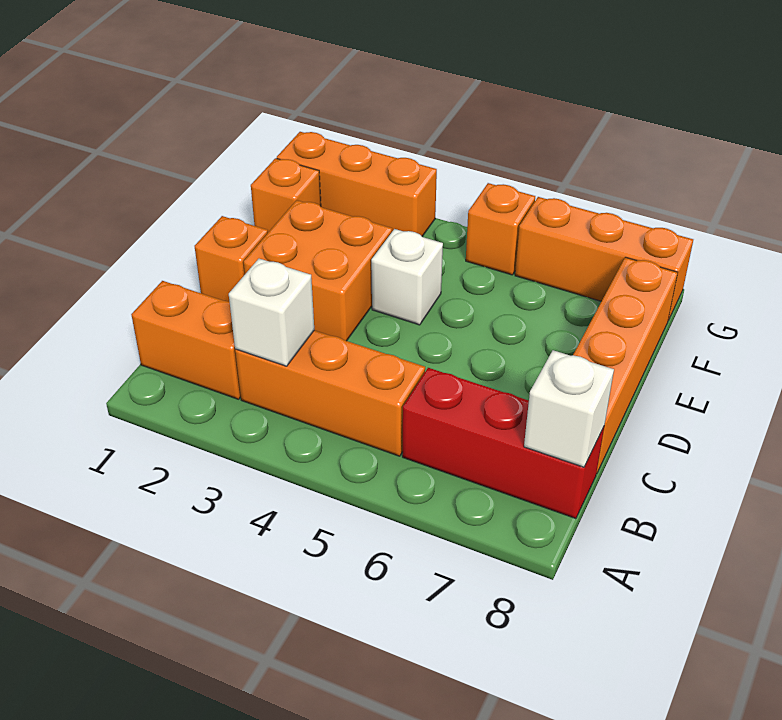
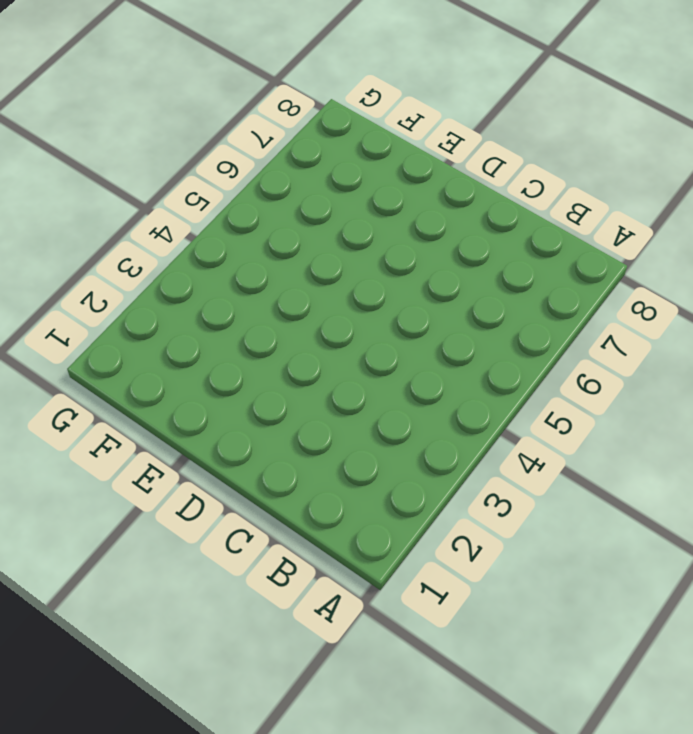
none -> orange brick B1:B2 level 1
none -> orange brick B3:B5 level 1
none -> red brick B6:B8 level 1

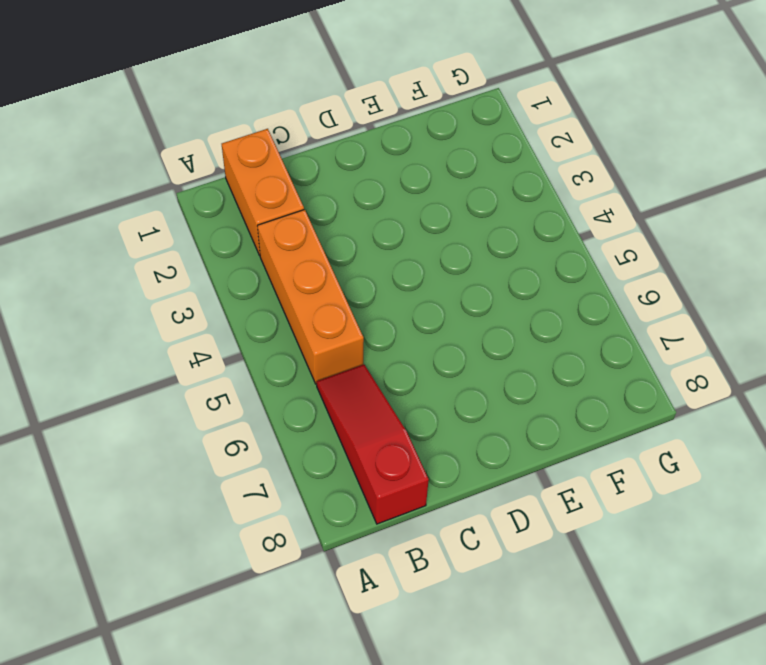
red slope B6:B8 level 1 top 8 -> red brick B6:B8 level 1
none -> orange brick C8:F8 level 1
none -> orange brick D1 level 1
none -> orange brick D2:E3 level 1

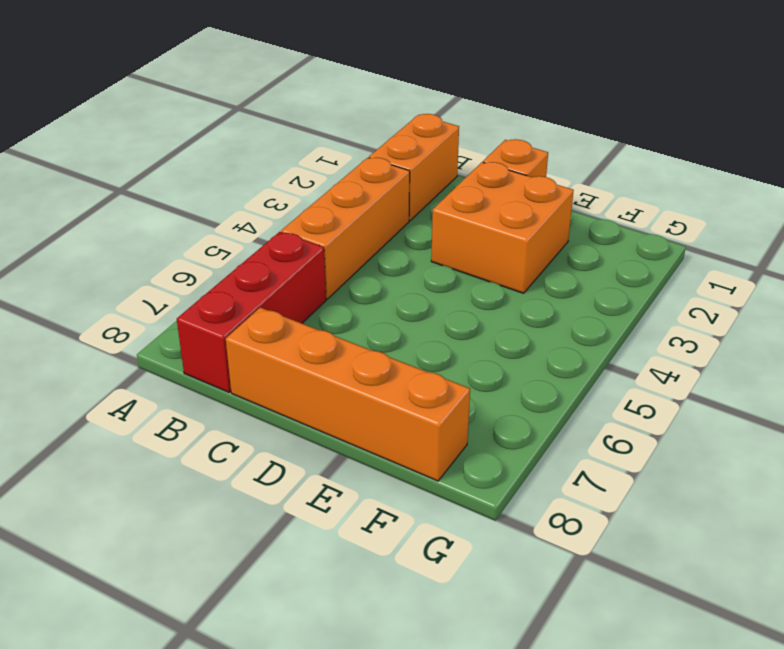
none -> white brick E4 level 1
none -> orange brick F1 level 1
none -> orange brick G1:G3 level 1

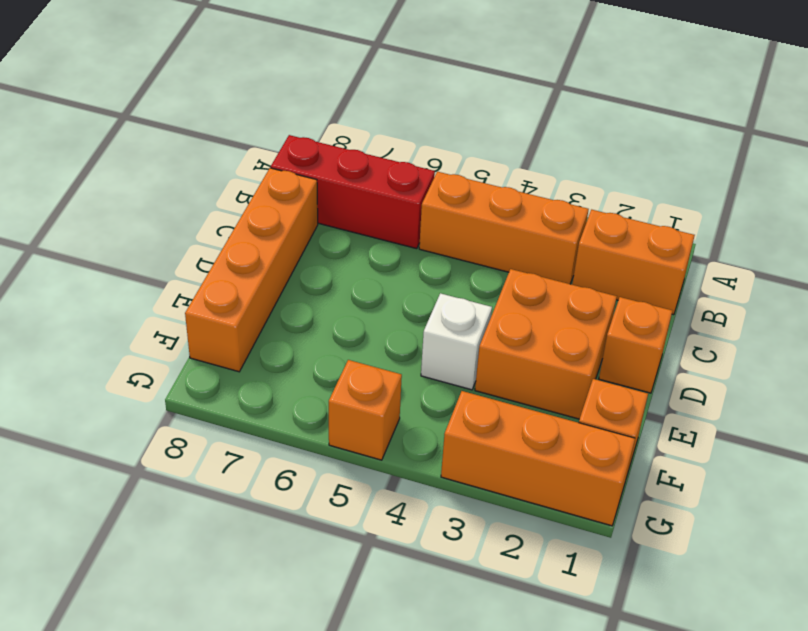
none -> orange brick G6:G8 level 1
none -> white brick B3 level 2
none -> white brick B8 level 2

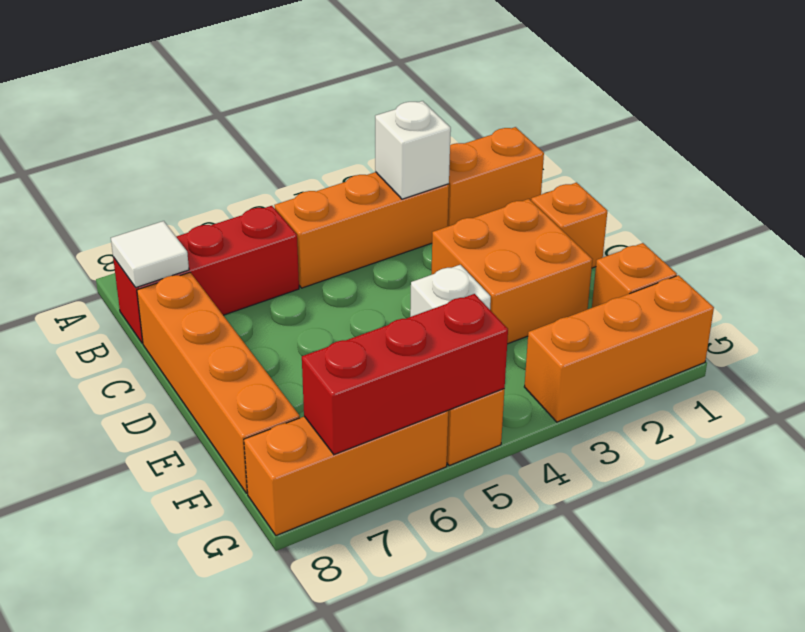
white tile B8 level 2 -> white brick B8 level 2
red brick G5:G7 level 2 -> none

